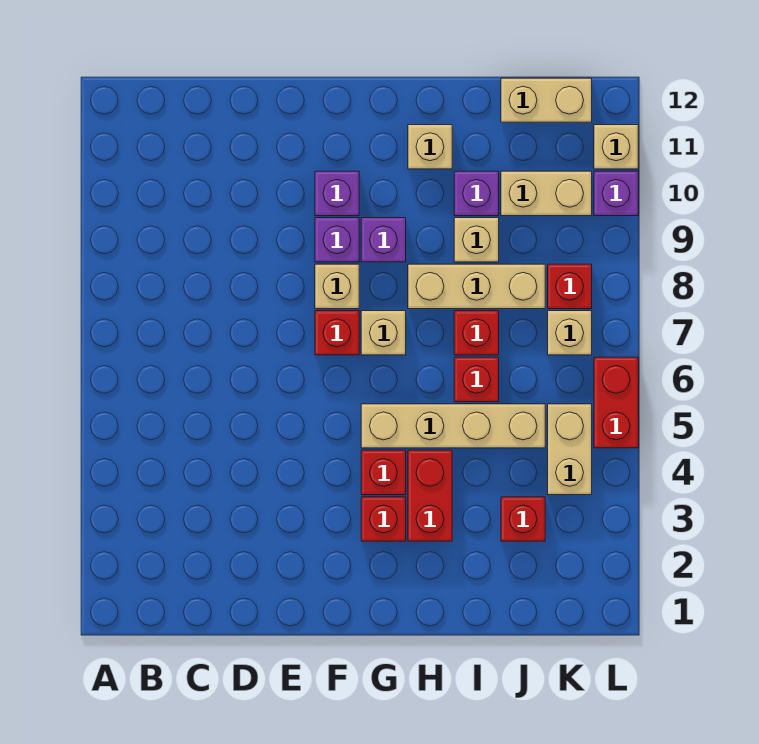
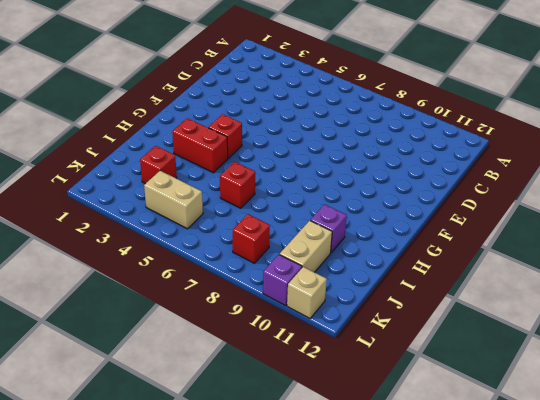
none -> red brick F7 level 1
none -> tan brick F8 level 1
none -> purple brick F9 level 1

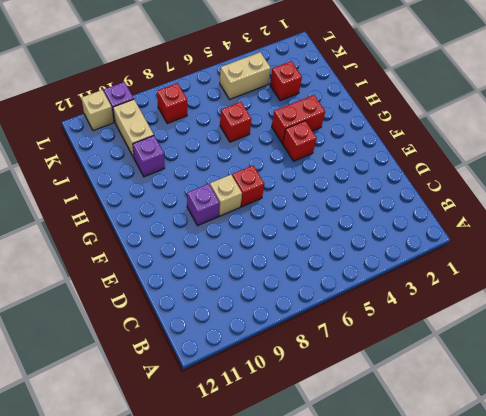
none -> purple brick F10 level 1
none -> red brick G3 level 1
none -> tan brick G5:J5 level 1

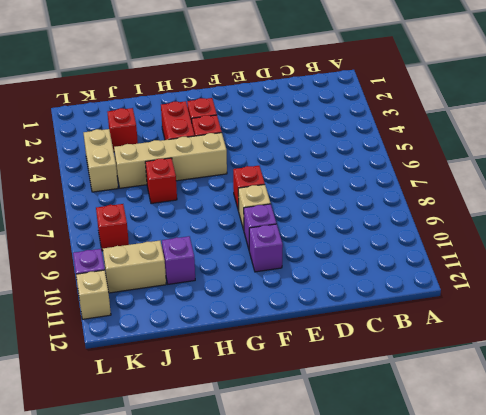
none -> tan brick G7 level 1
none -> purple brick G9 level 1
none -> tan brick H8:J8 level 1

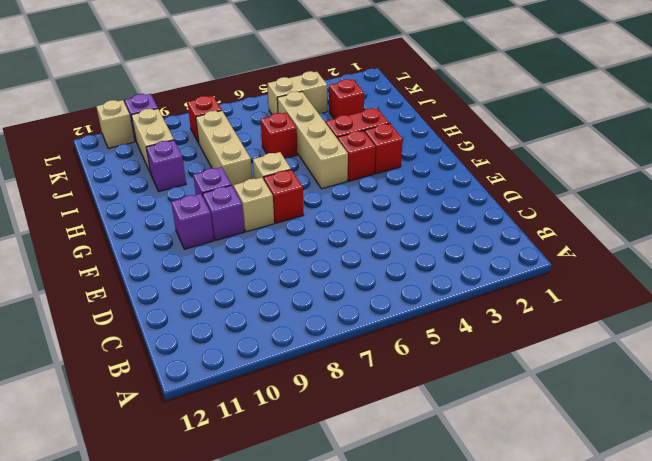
none -> tan brick H11 level 1
none -> red brick I7 level 1
none -> tan brick I9 level 1

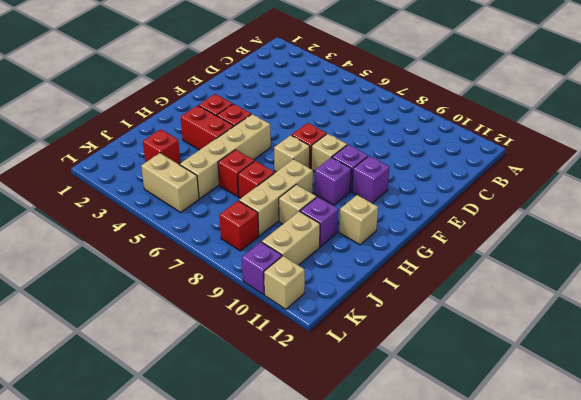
none -> tan brick J12:K12 level 1
none -> tan brick K7 level 1
none -> red brick L5:L6 level 1

